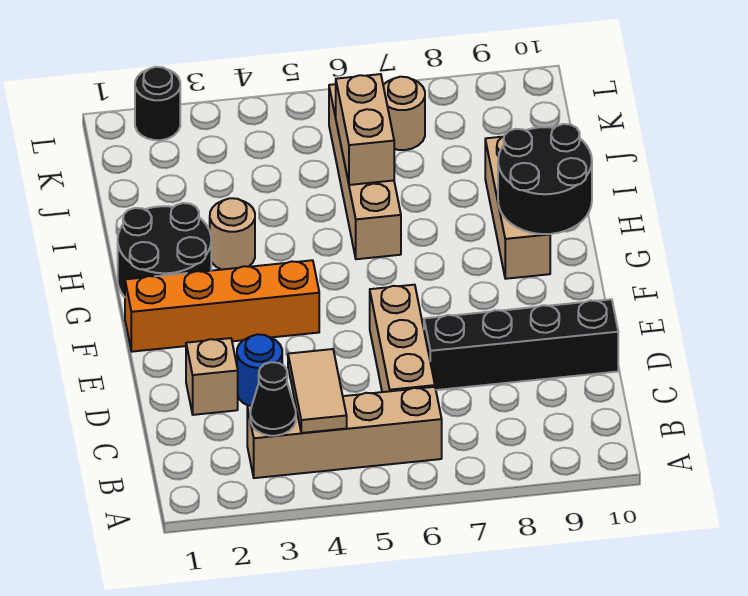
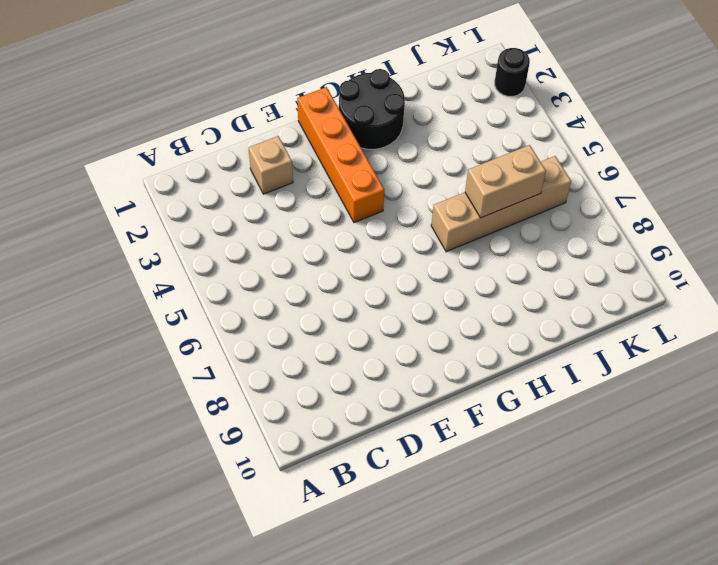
none -> tan brick B3:B6 level 1
none -> tan brick C6:E6 level 1
none -> blue round brick D3 level 1

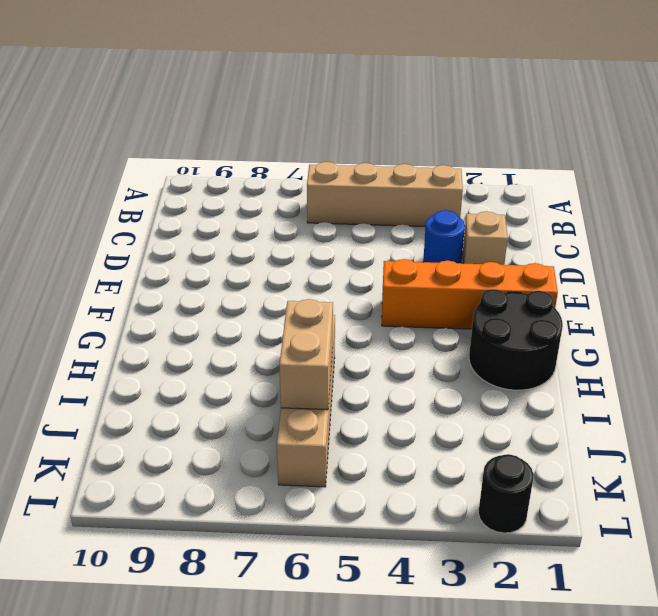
none -> tan brick C6:E6 level 1
none -> black brick D7:D10 level 1
none -> tan brick G9:I9 level 1

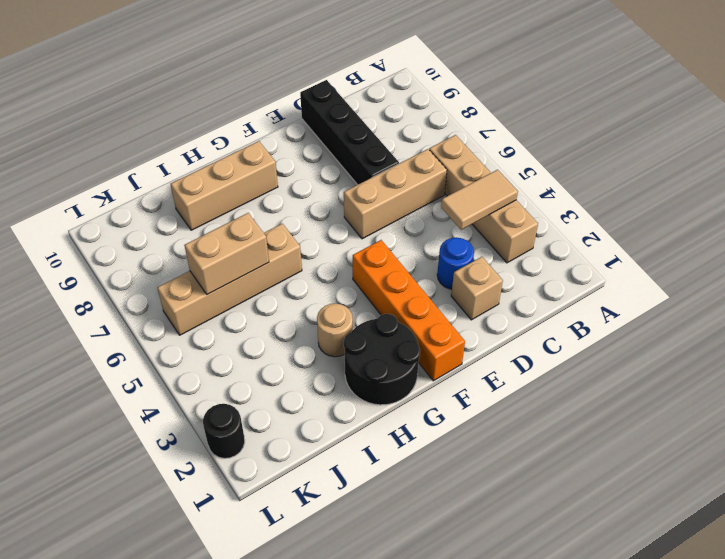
none -> tan round brick K7 level 1
none -> black cone B3 level 2
none -> black round brick G9:H10 level 2

